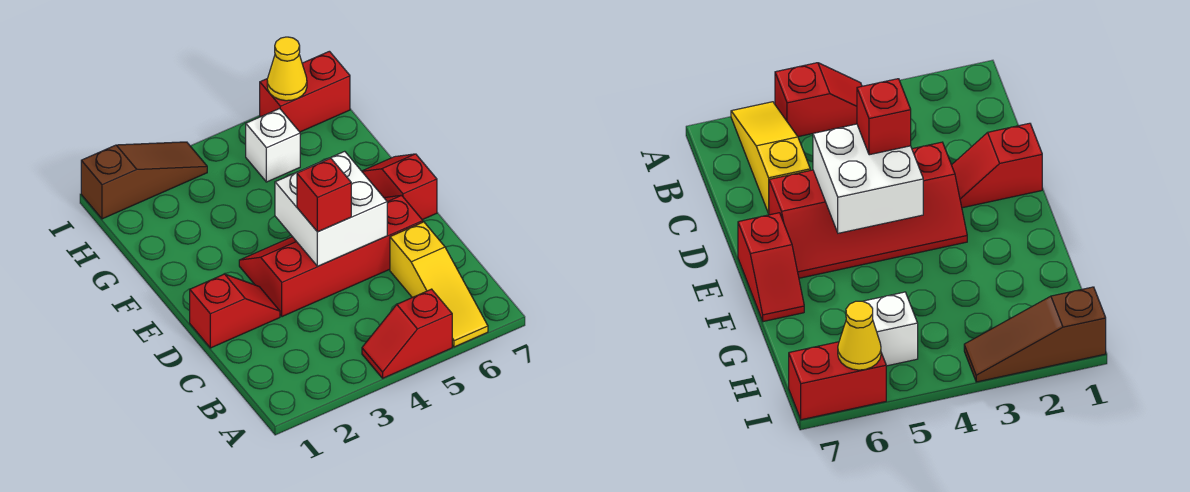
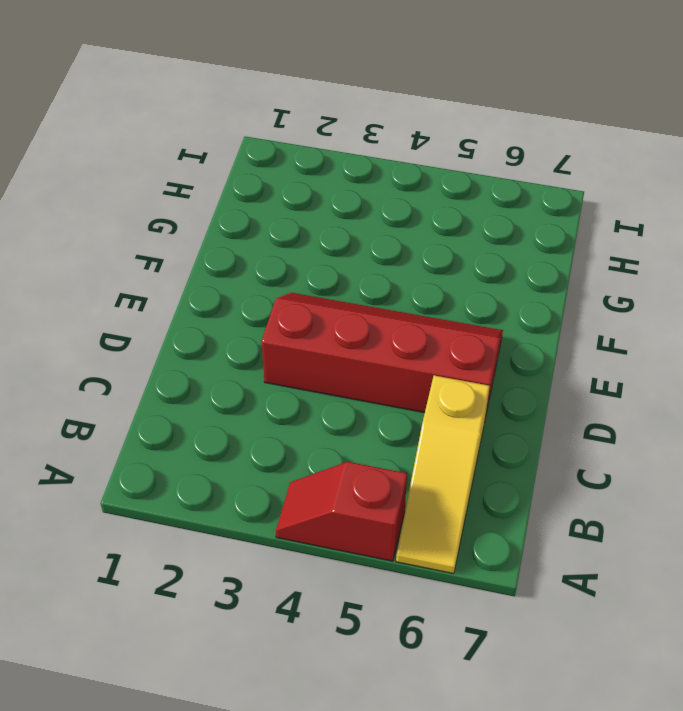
none -> red slope D1:D2 level 1 top 1
none -> red slope E7:F7 level 1 top E

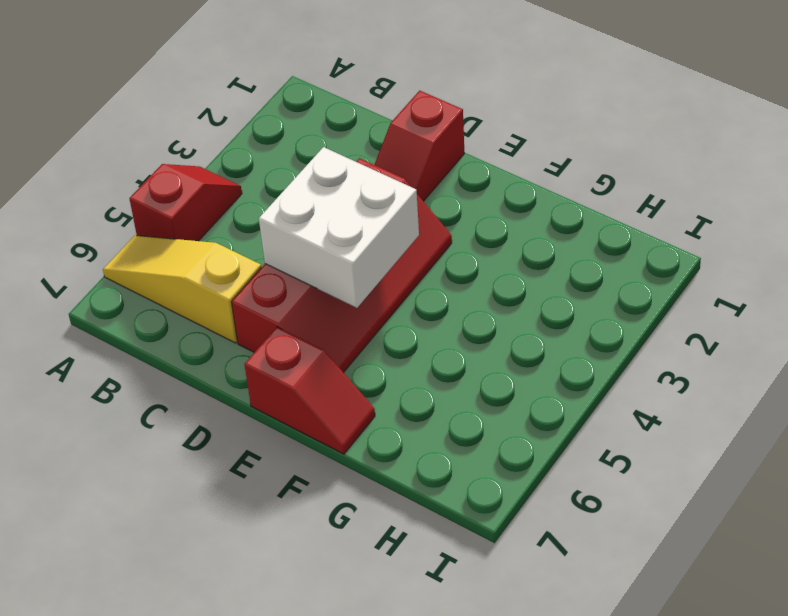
none -> white brick H5 level 1
none -> brown slope I1:I3 level 1 top 1

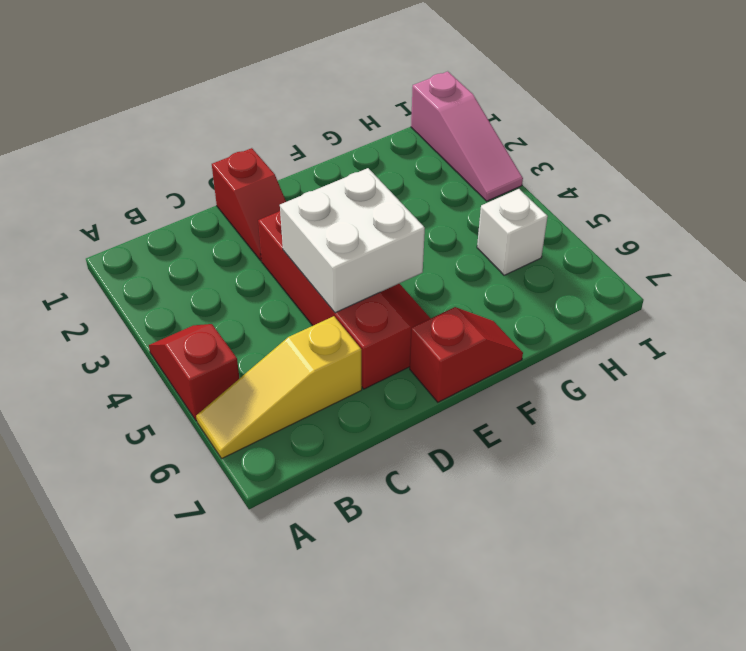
pink slope I1:I3 level 1 top 1 -> brown slope I1:I3 level 1 top 1
none -> red brick I6:I7 level 1
none -> yellow cone I6 level 2

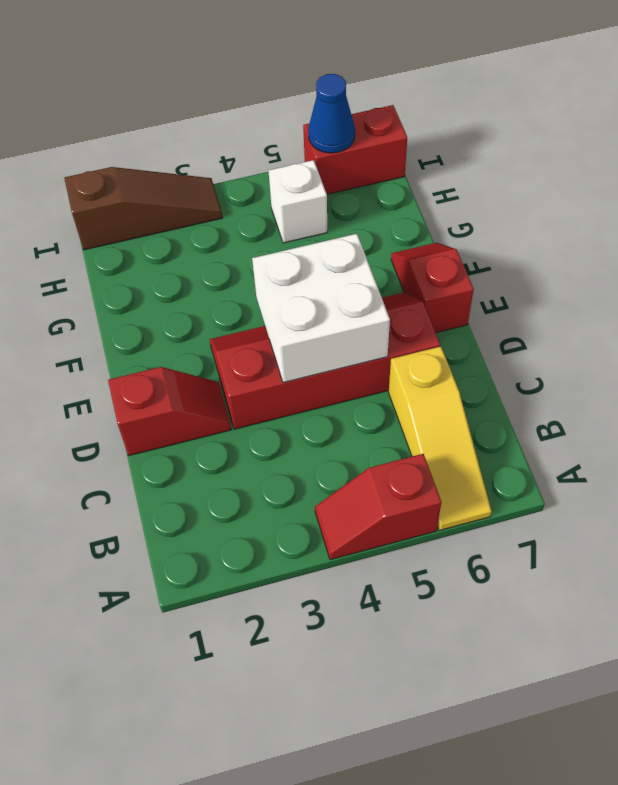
blue cone I6 level 2 -> yellow cone I6 level 2
none -> red brick D4 level 3

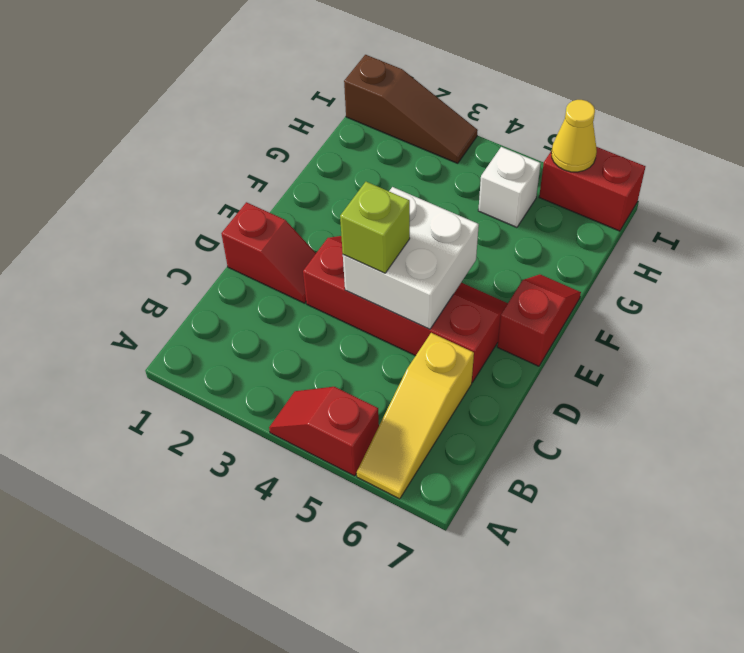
lime brick D4 level 3 -> red brick D4 level 3

